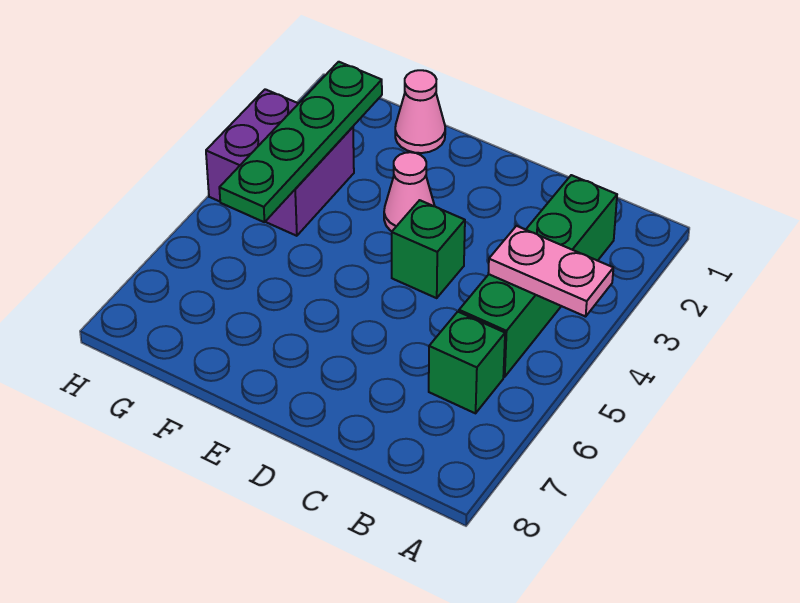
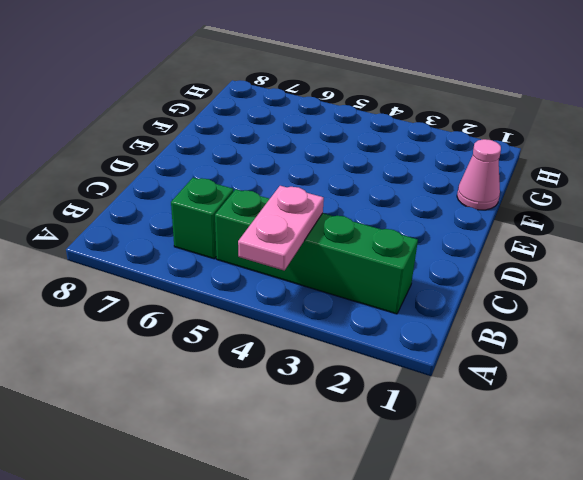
none -> green brick D4 level 1
none -> pink cone E3 level 1

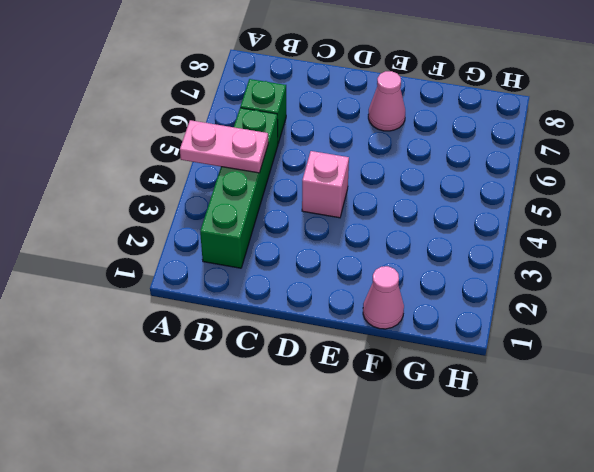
pink brick D4 level 1 -> green brick D4 level 1
pink cone E7 level 1 -> pink cone E3 level 1
none -> purple brick G3:H4 level 1
none -> green plate G2:G5 level 2

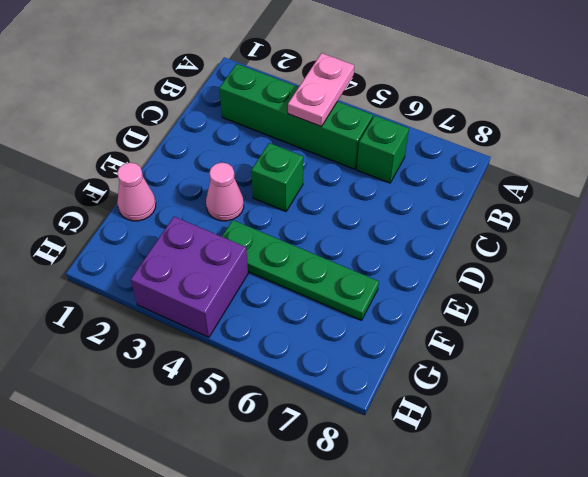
green plate F4:F7 level 1 -> green plate G2:G5 level 2

